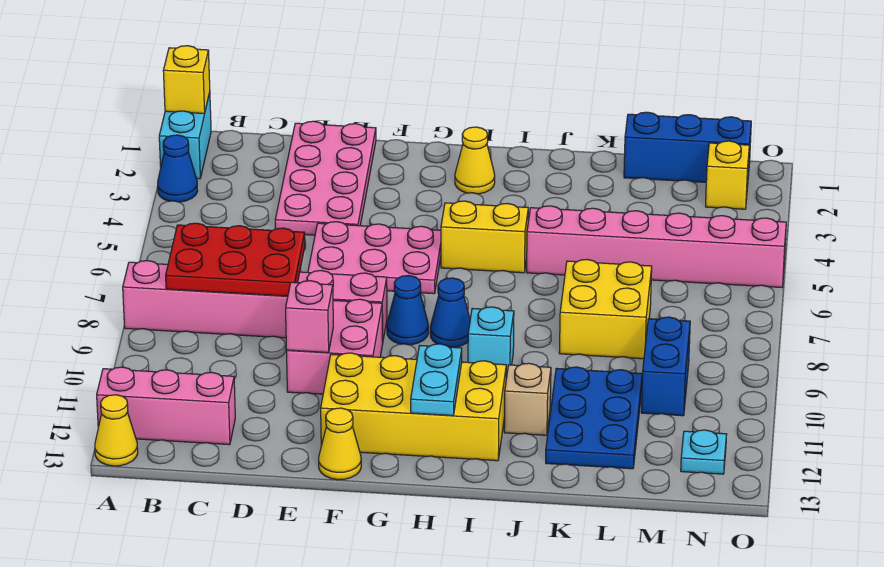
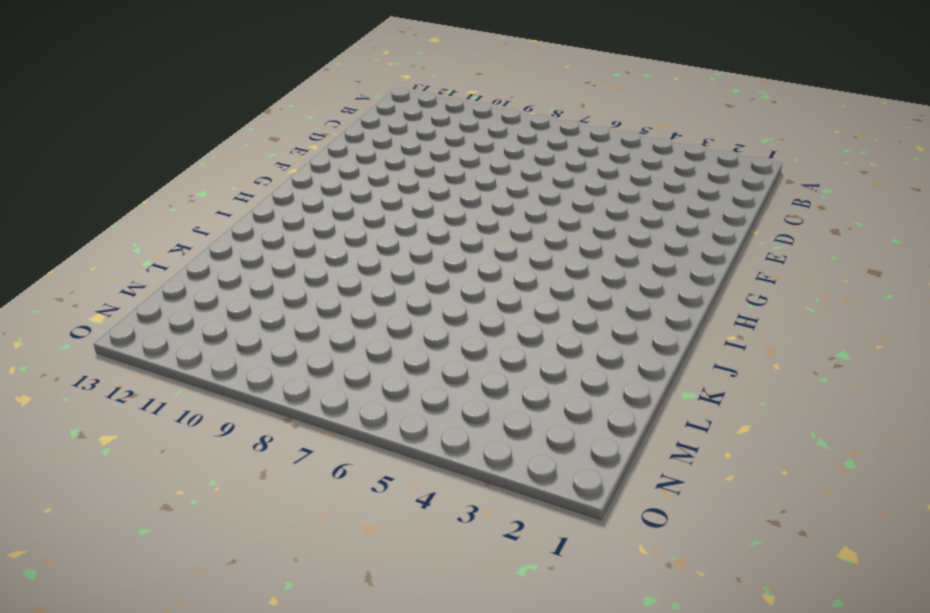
none -> cyan brick A1:A2 level 1
none -> blue cone A3 level 1
none -> pink brick A8:F8 level 1

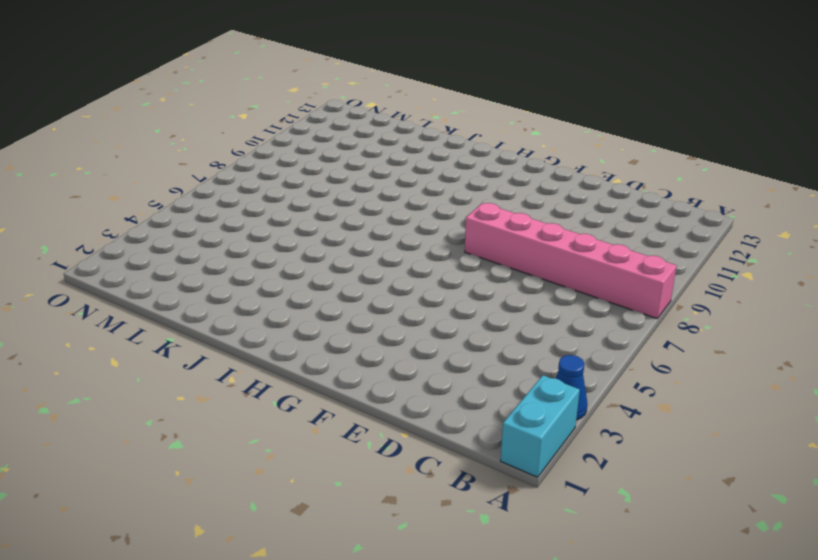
none -> pink brick A12:C12 level 1
none -> yellow cone A13 level 1
none -> pink plate D1:E4 level 1

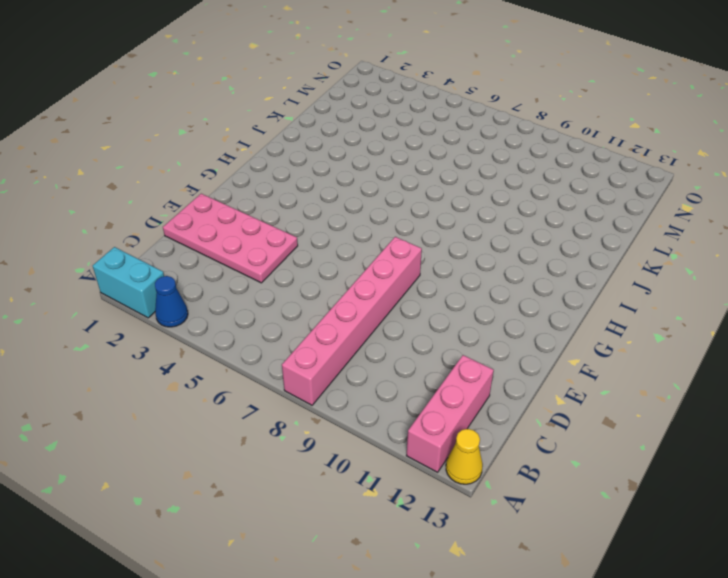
none -> pink plate E5:G6 level 1
none -> pink brick E9:F10 level 1
none -> yellow brick F11:I12 level 1

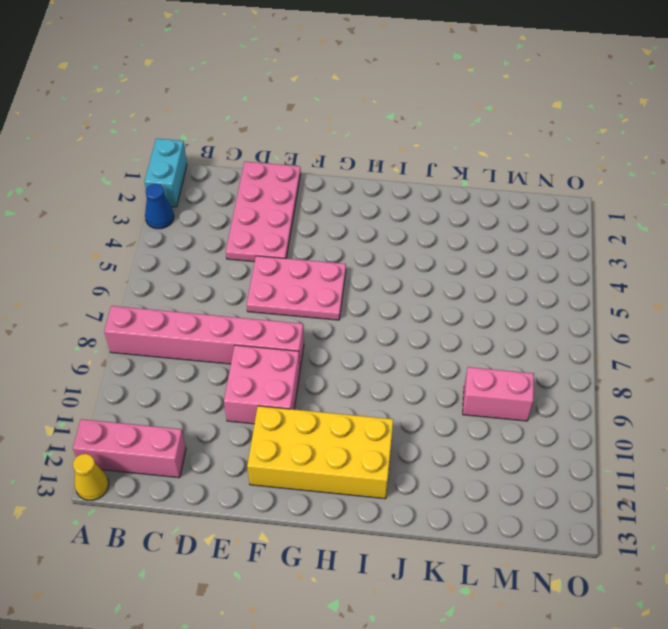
pink brick L9:M9 level 1 -> blue brick M9:M10 level 1
none -> yellow cone F13 level 1
none -> blue cone G8 level 1
none -> yellow cone H2 level 1

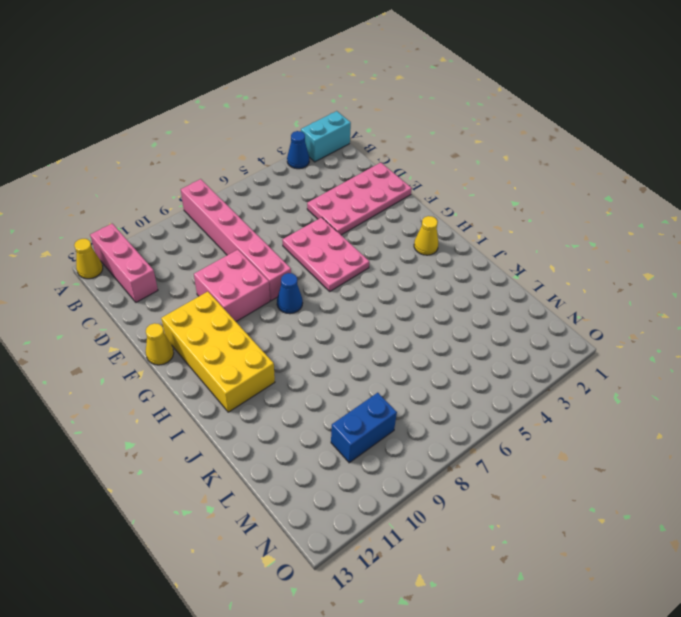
none -> yellow brick H5:I5 level 1
none -> blue cone H8 level 1
none -> cyan brick I9 level 1

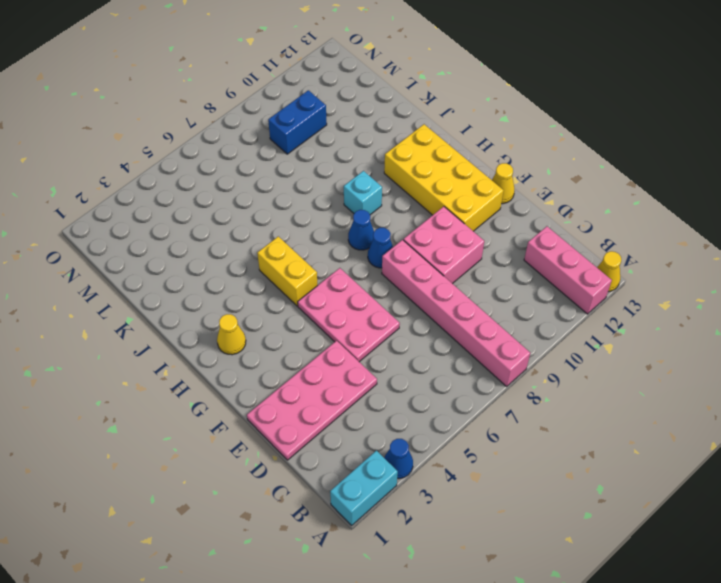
none -> pink brick J5:O5 level 1
none -> tan brick J11 level 1
none -> yellow brick K7:L8 level 1

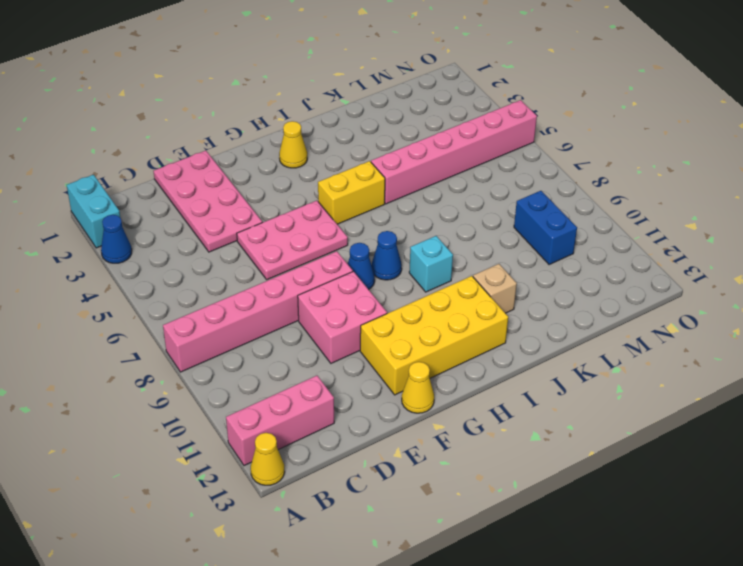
none -> yellow brick K7:L8 level 1
none -> blue plate K10:L12 level 1
none -> blue brick L1:N1 level 1

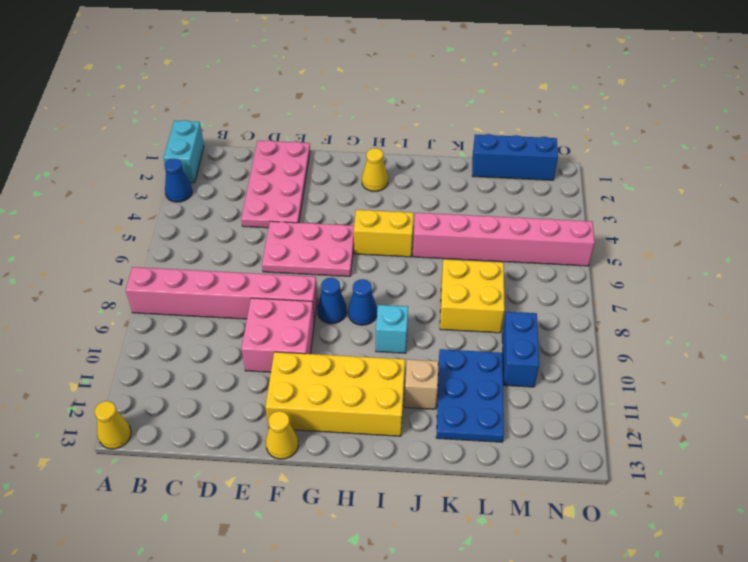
none -> pink brick A12:C12 level 1
none -> yellow brick N2 level 1
none -> cyan plate N12 level 1

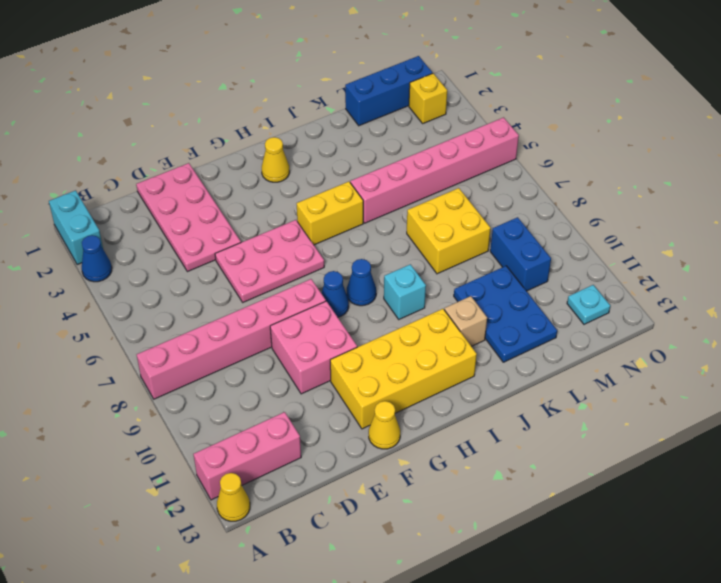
none -> yellow brick A1 level 2
none -> red plate B7:D8 level 2
none -> pink brick E10 level 2

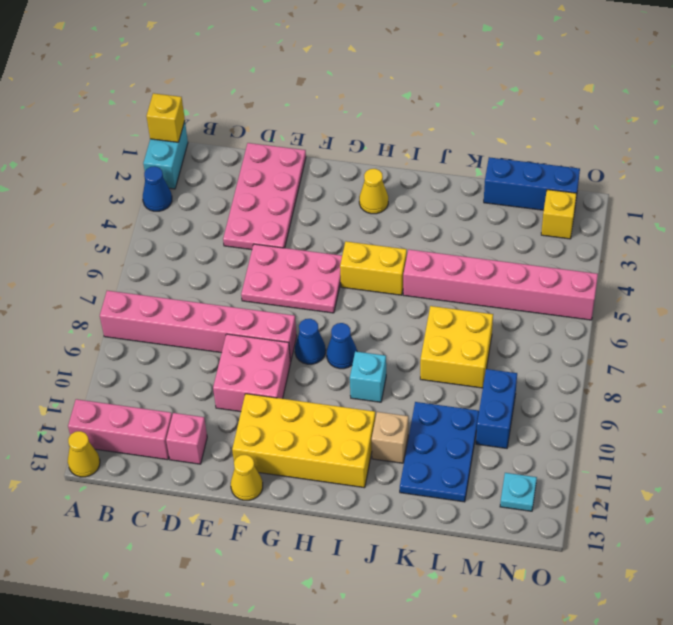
pink brick D12 level 1 -> pink brick E10 level 2
none -> red plate B7:D8 level 2
none -> cyan plate H11:H12 level 2

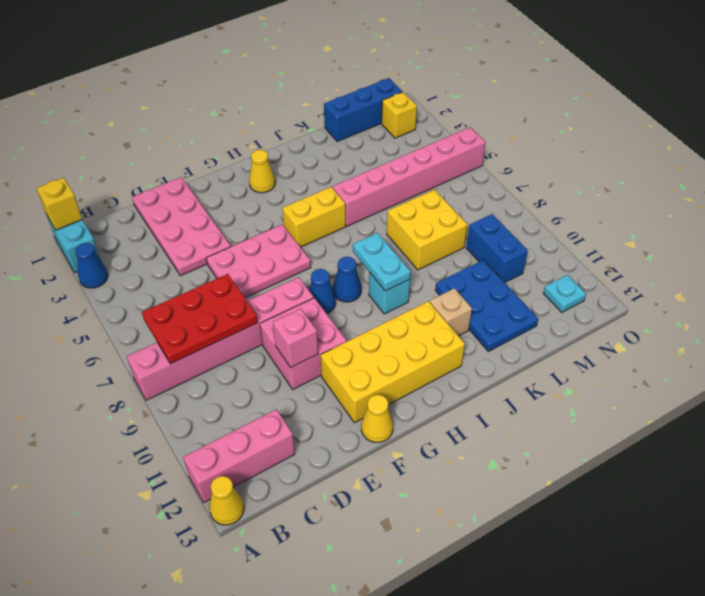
cyan plate I8:I9 level 2 -> cyan plate H11:H12 level 2

